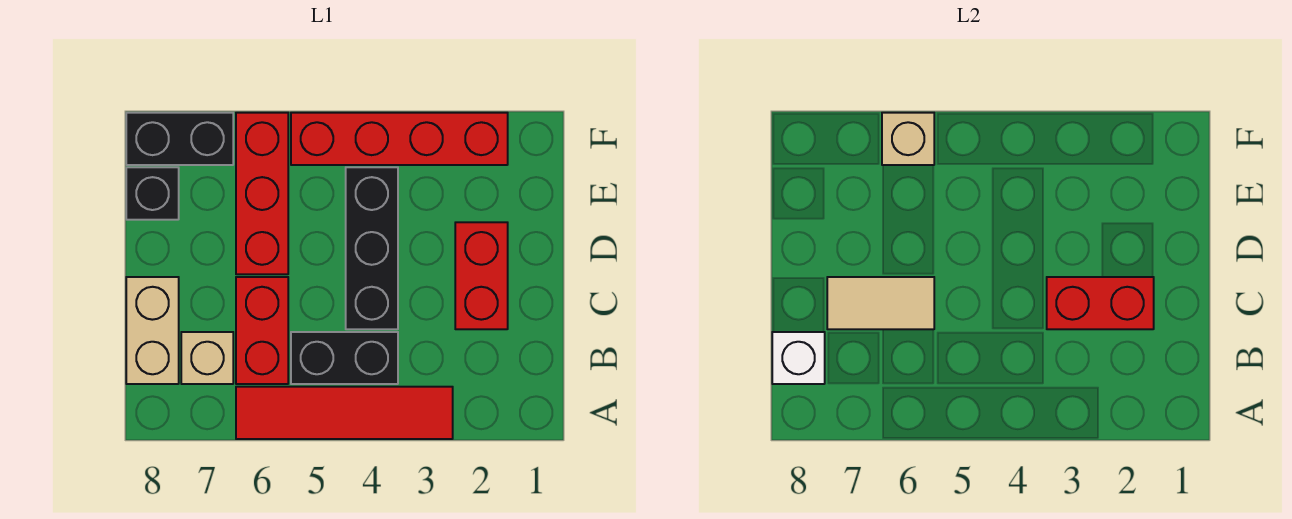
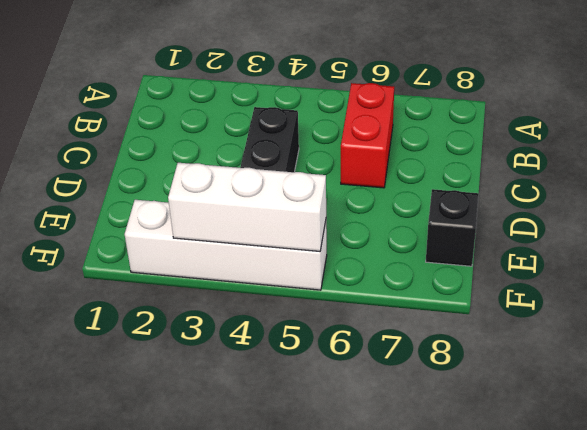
white brick F2:F5 level 1 -> red brick F2:F5 level 1
white brick F3:F5 level 2 -> none
none -> red tile A3:A6 level 1
none -> black brick B4:B5 level 1
none -> tan brick B7 level 1

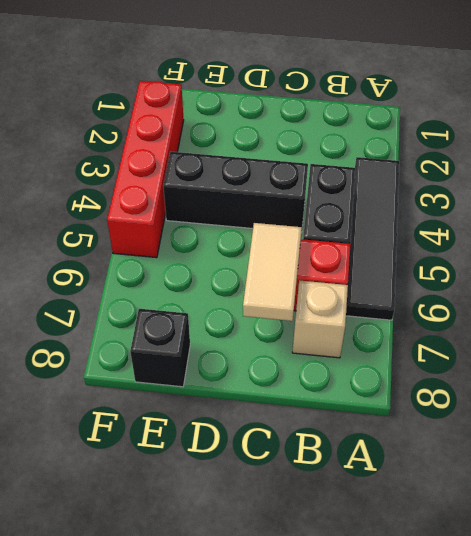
black tile A3:A6 level 1 -> red tile A3:A6 level 1
none -> tan brick B8:C8 level 1
none -> red brick C2:D2 level 1
none -> red brick D6:F6 level 1

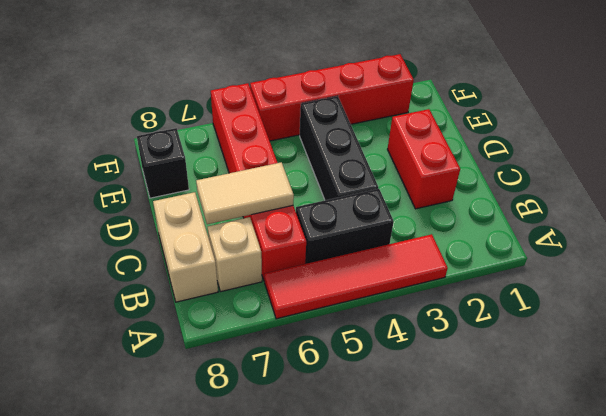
none -> black brick F7:F8 level 1
none -> white brick B8 level 2
none -> red brick C2:C3 level 2

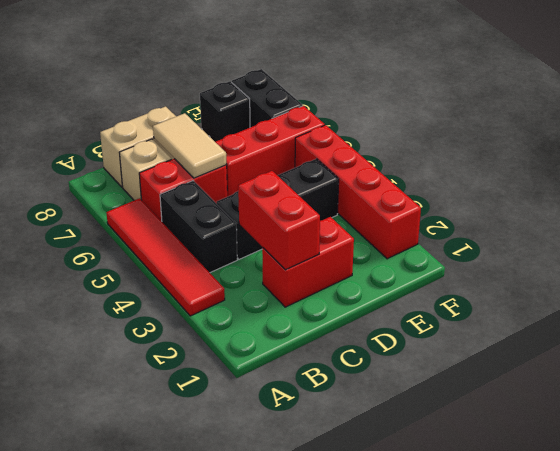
none -> white brick B8 level 2
none -> tan brick F6 level 2

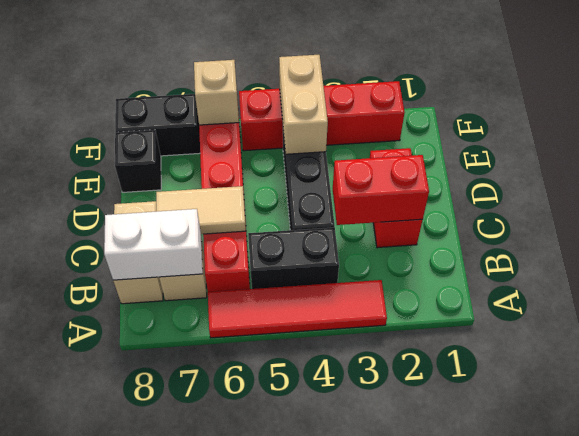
white brick B7:B8 level 2 -> white brick B8 level 2
tan brick E4:F4 level 2 -> none

